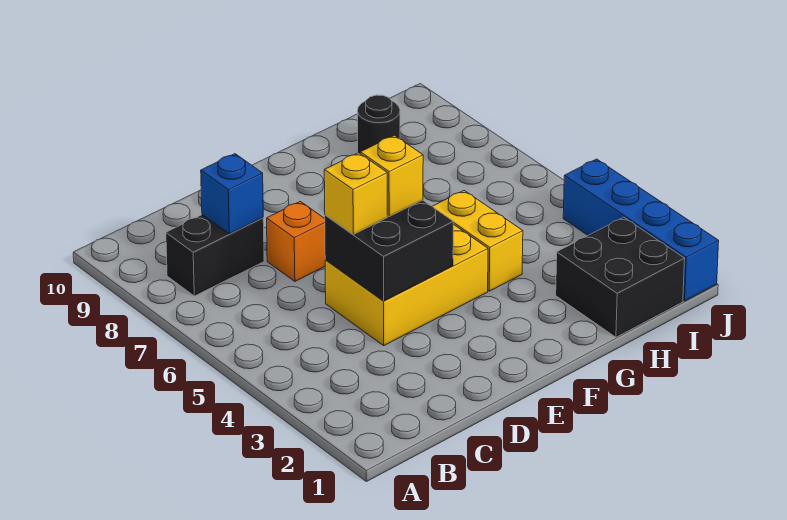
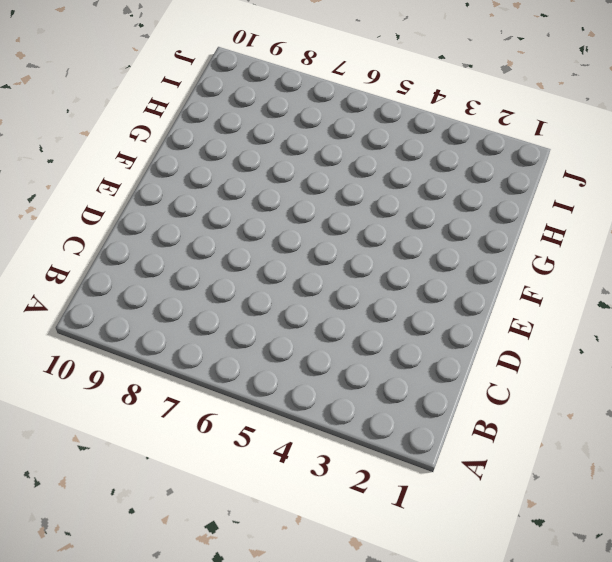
none -> black brick B8:C8 level 1
none -> yellow brick D4:F5 level 1

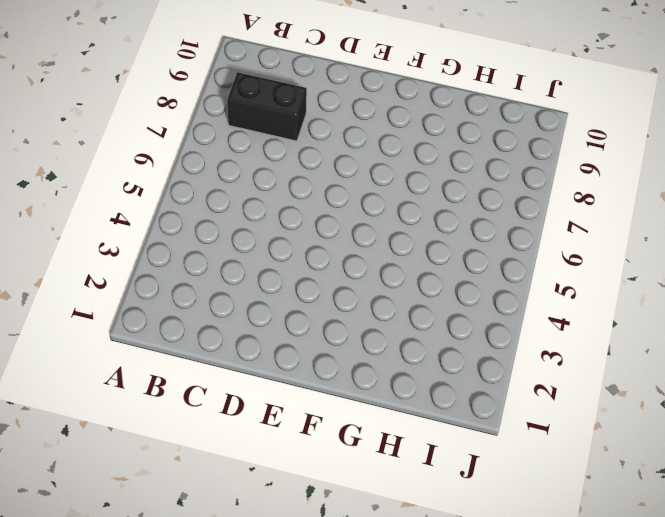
none -> yellow brick D4:F5 level 1
none -> orange brick D7 level 1

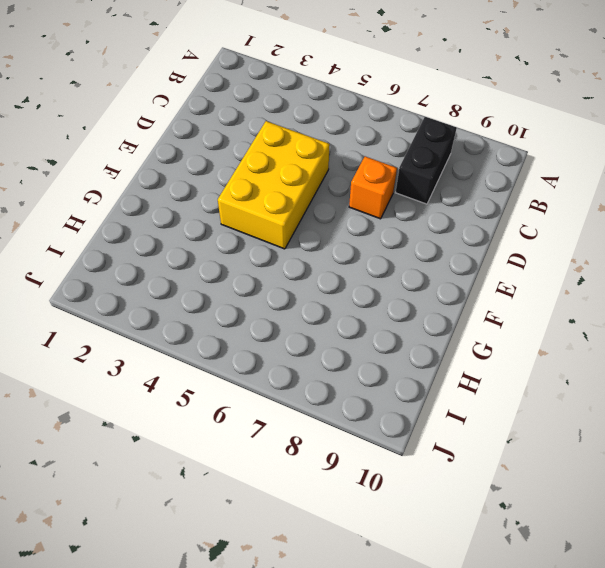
none -> yellow brick G4:G5 level 1
none -> black brick H1:I2 level 1

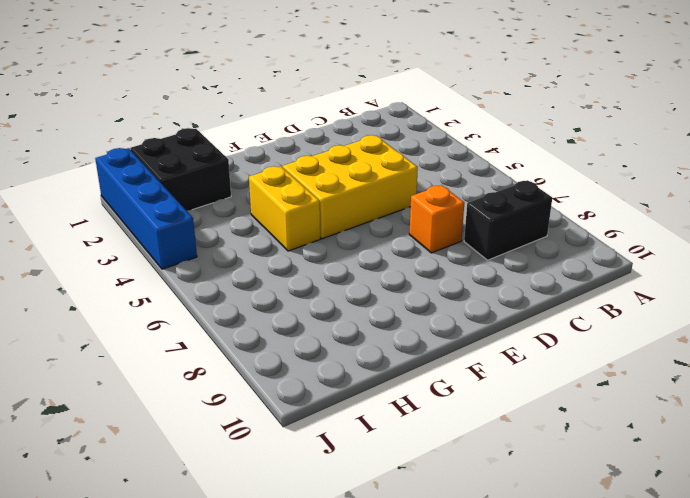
none -> black round brick H9 level 1
none -> blue brick C8 level 2

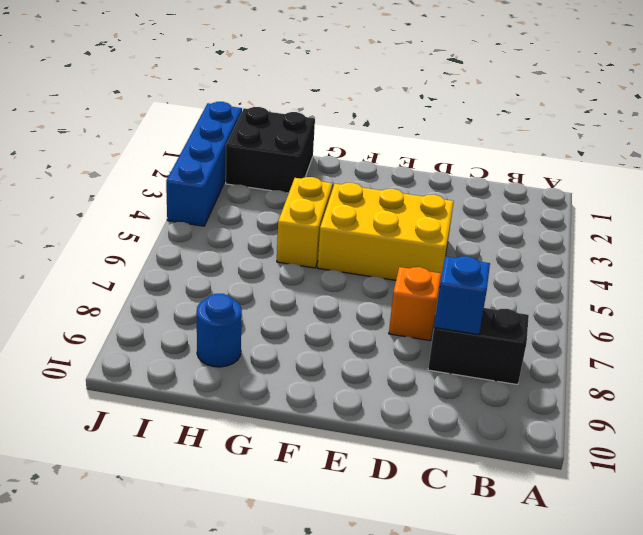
blue round brick H9 level 1 -> black round brick H9 level 1
none -> black brick D4:E5 level 2
none -> yellow brick D5 level 3

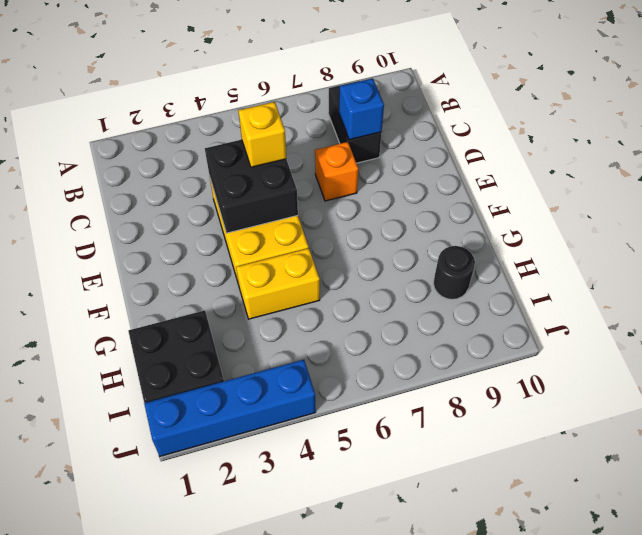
none -> yellow brick E5 level 3

